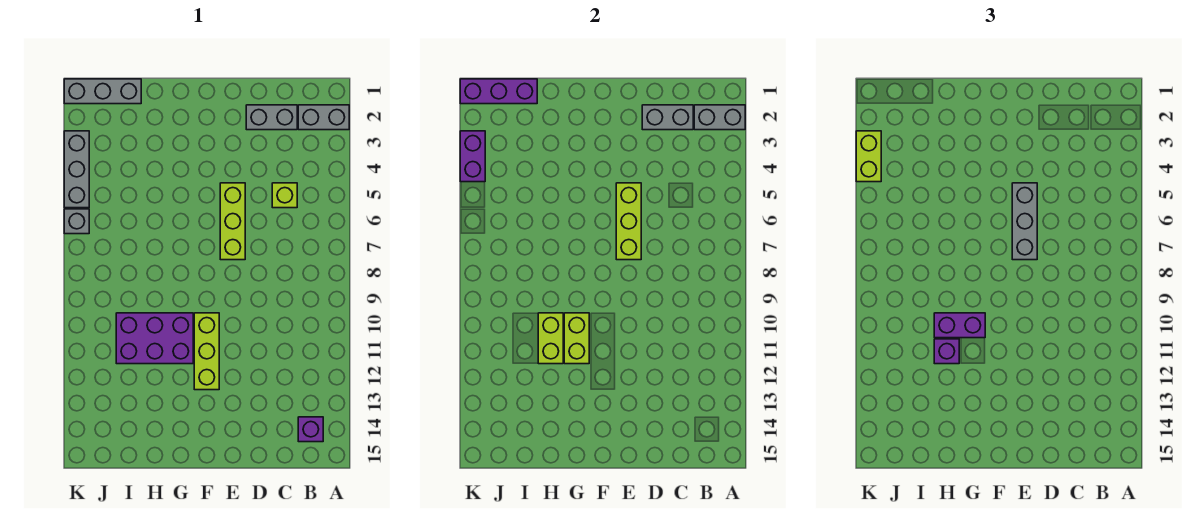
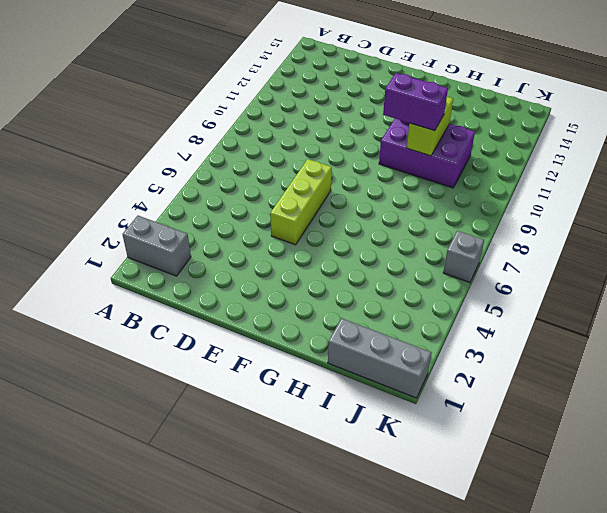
none -> purple brick B14 level 1
none -> grey brick C2:D2 level 1
none -> lime brick C5 level 1

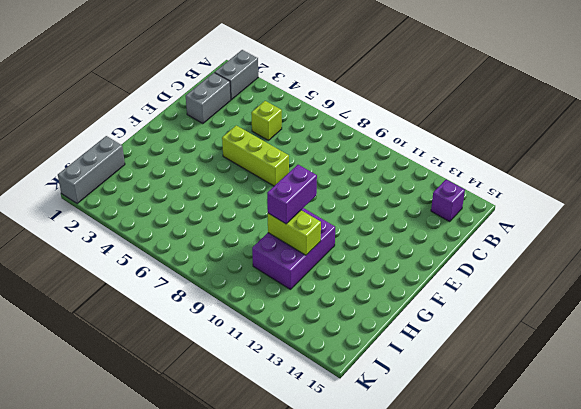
none -> lime brick F10:F12 level 1
none -> grey brick K3:K5 level 1
none -> grey brick K6 level 1

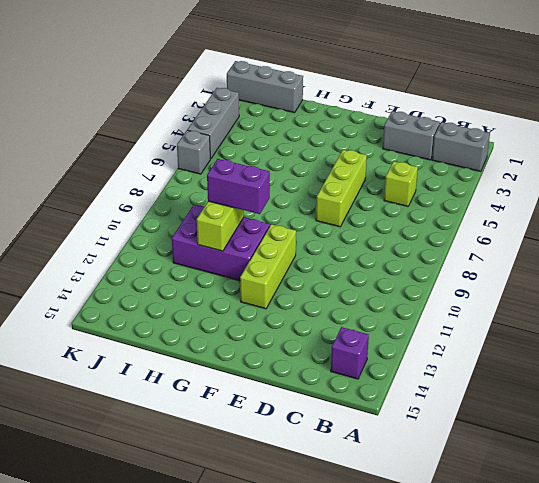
none -> grey brick A2:B2 level 2
none -> grey brick C2:D2 level 2
none -> lime brick E5:E7 level 2

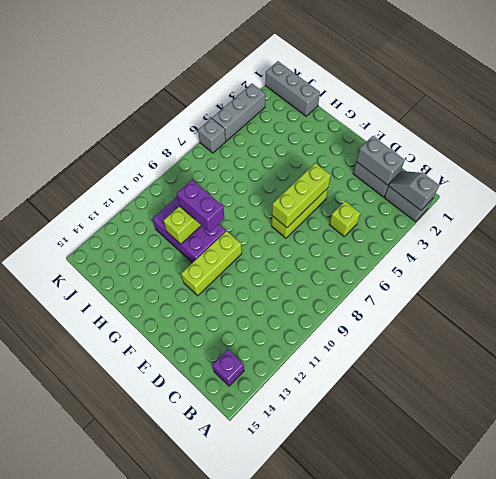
grey slope A2:B2 level 2 top A -> grey brick A2:B2 level 2
none -> lime brick G10:G11 level 2
none -> purple brick I1:K1 level 2
none -> purple brick K3:K4 level 2

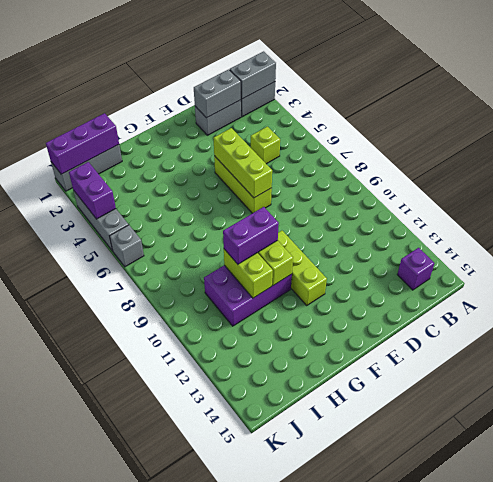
none -> grey brick E5:E7 level 3
none -> purple brick H11 level 3
none -> lime brick K3:K4 level 3

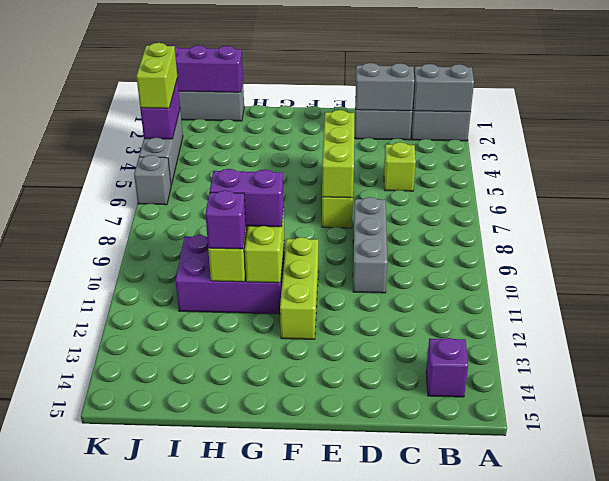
grey brick D8:D10 level 1 -> grey brick E5:E7 level 3

